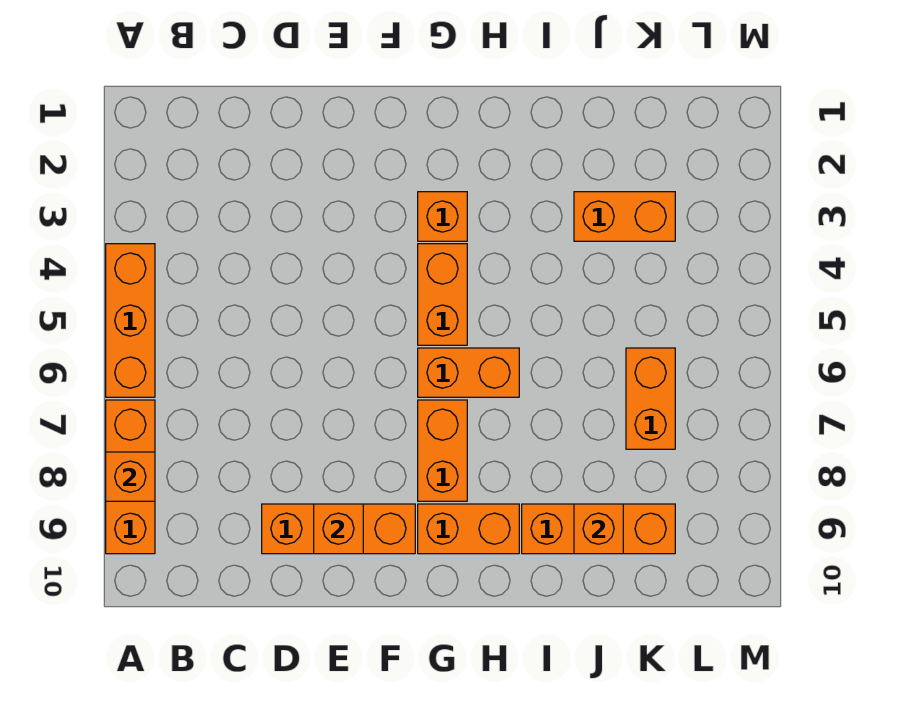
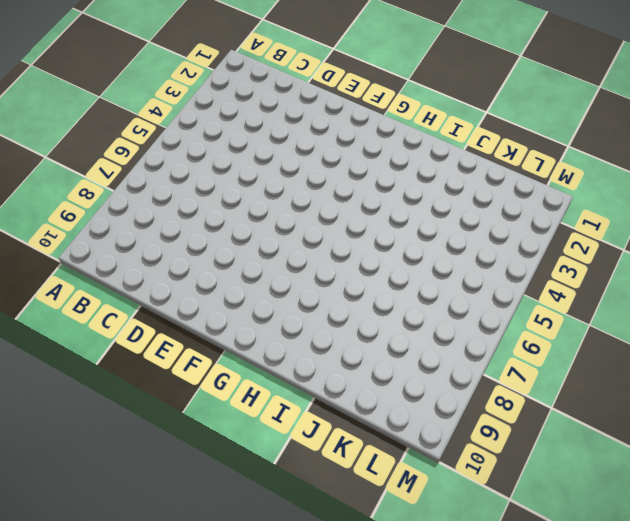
none -> orange brick A4:A6 level 1
none -> orange brick A7:A9 level 1
none -> orange brick D9:F9 level 1

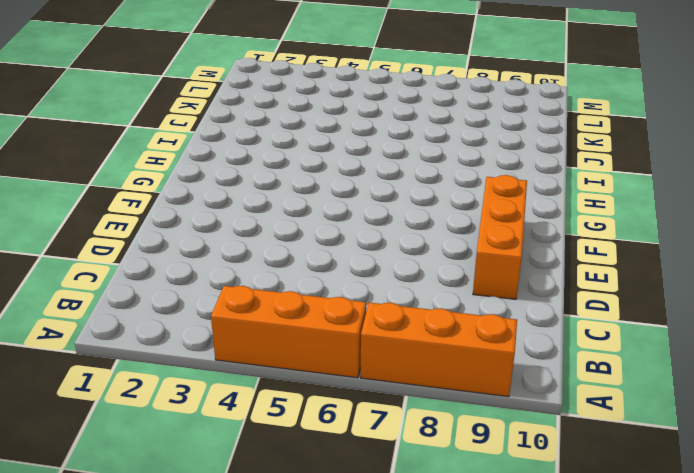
none -> orange brick G3 level 1
none -> orange brick G4:G5 level 1
none -> orange brick G6:H6 level 1

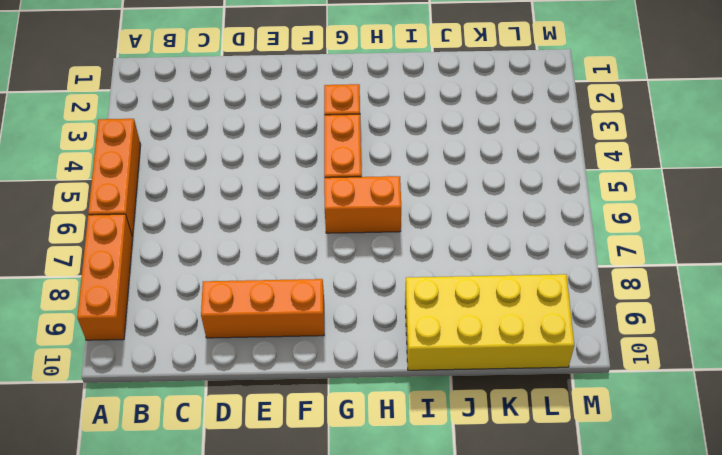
yellow brick I9:L10 level 1 -> orange brick I9:K9 level 1
none -> orange brick G7:G8 level 1
none -> orange brick G9:H9 level 1
none -> orange brick J3:K3 level 1

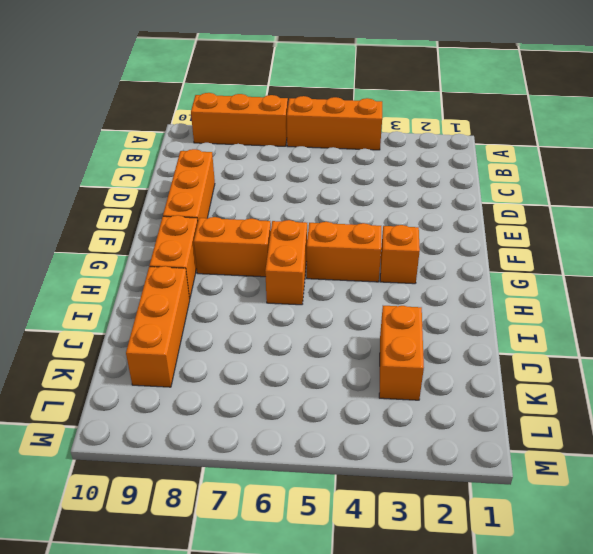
none -> orange brick K6:K7 level 1
none -> orange brick A8 level 2
none -> orange brick E9 level 2

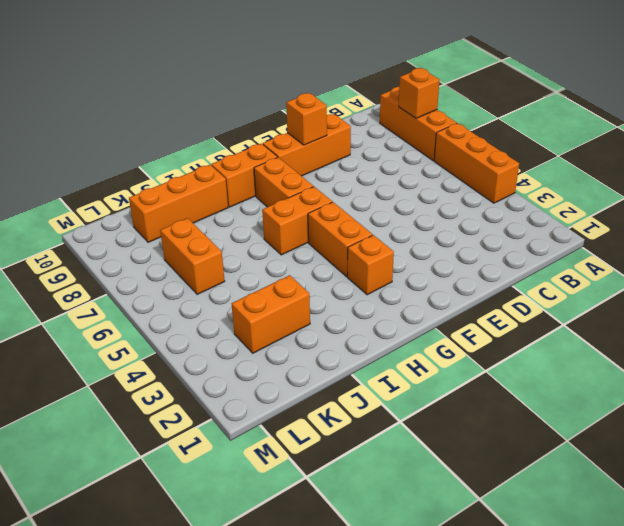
none -> orange brick J9 level 2

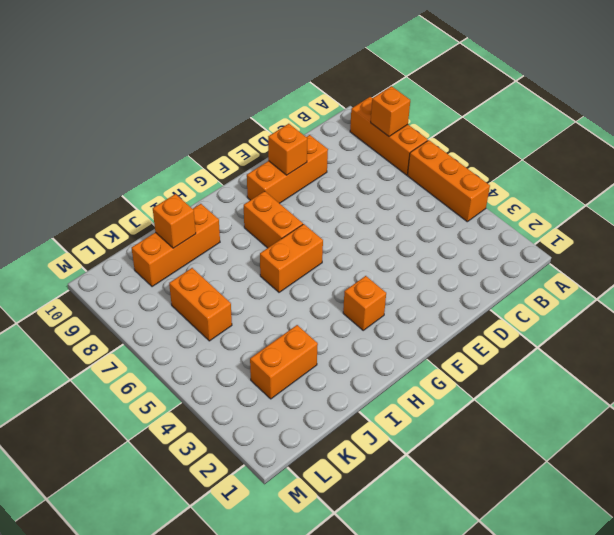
none -> orange brick G4:G5 level 1
none -> orange brick G9:H9 level 1

